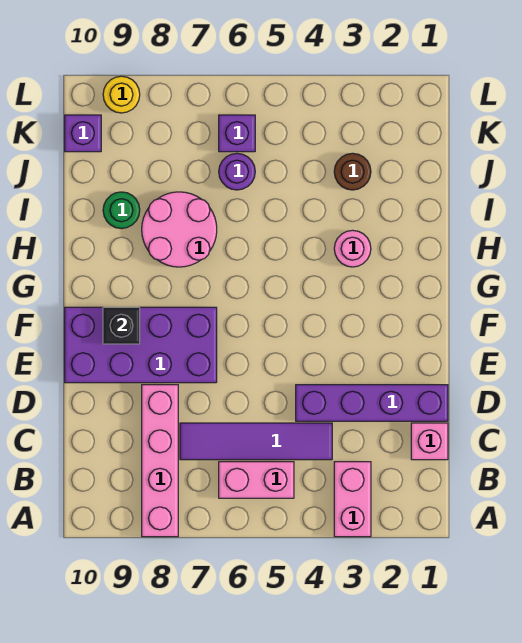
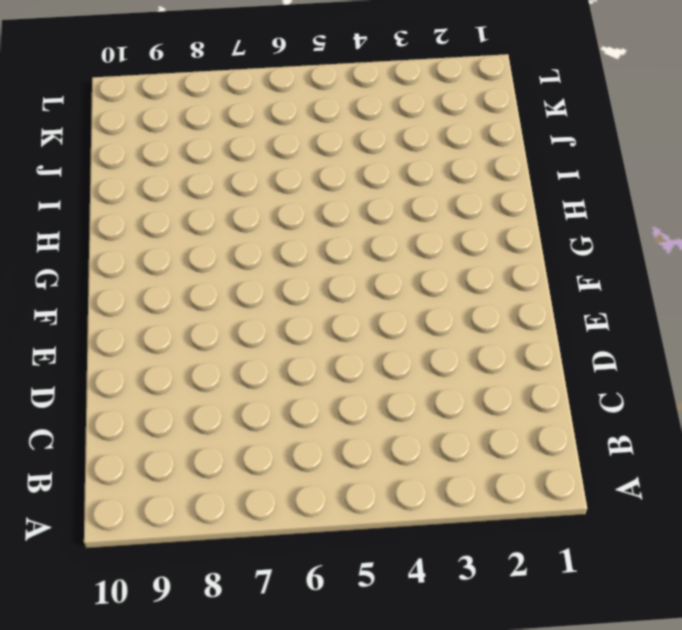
none -> pink brick A3:B3 level 1
none -> pink brick A8:D8 level 1
none -> pink brick B5:B6 level 1

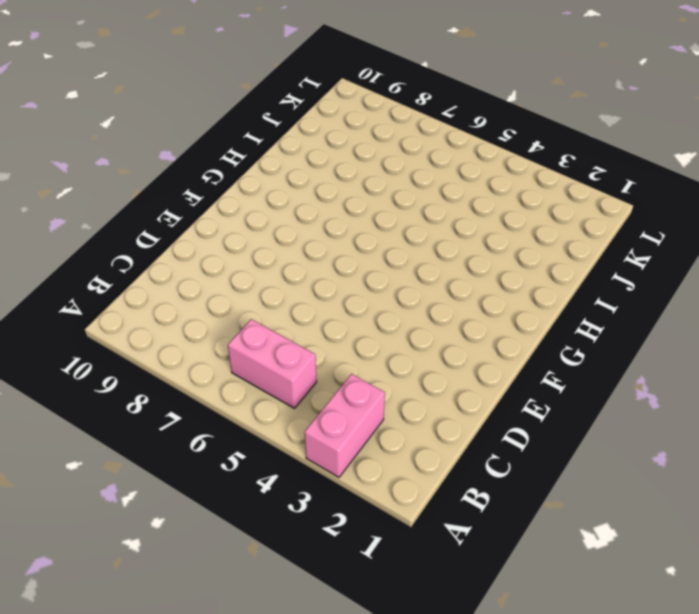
none -> pink brick A8:D8 level 1
none -> pink brick C1 level 1
none -> purple tile C4:C7 level 1

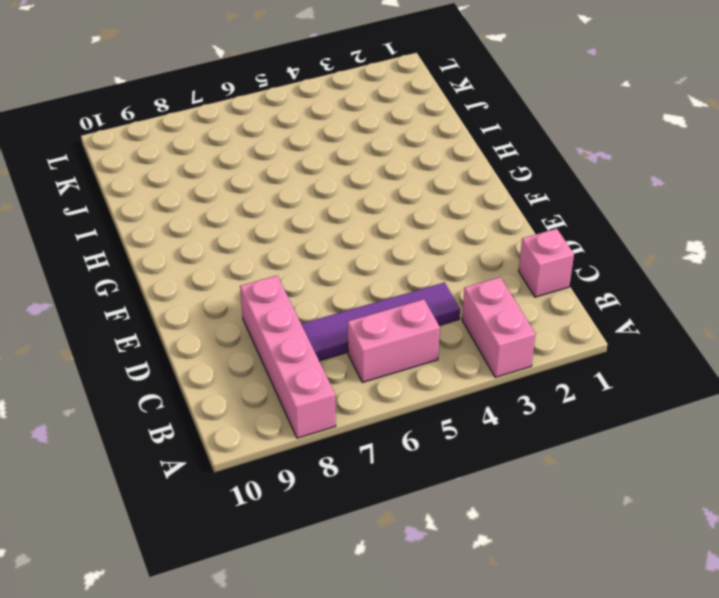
none -> purple brick D1:D4 level 1
none -> purple brick E7:F10 level 1
none -> pink round brick H3 level 1

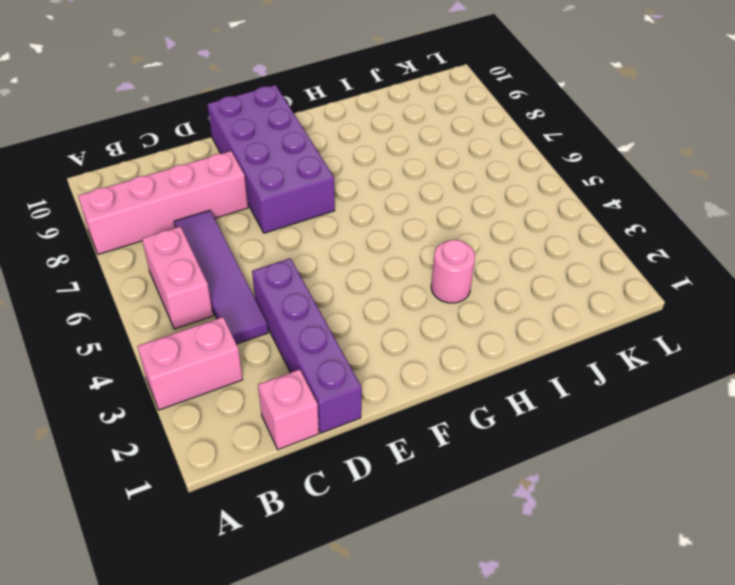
none -> pink round brick H7:I8 level 1
none -> green round brick I9 level 1
none -> brown round brick J3 level 1

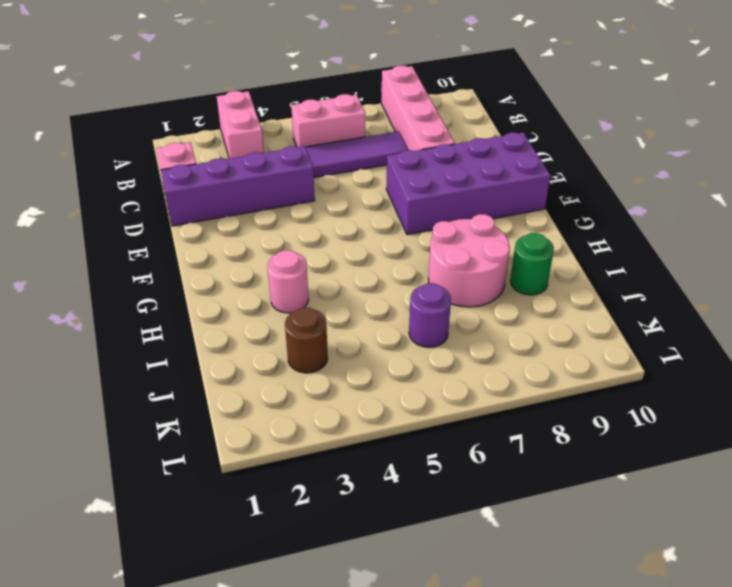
none -> purple brick K6 level 1
none -> purple brick K10 level 1
none -> yellow round brick L9 level 1

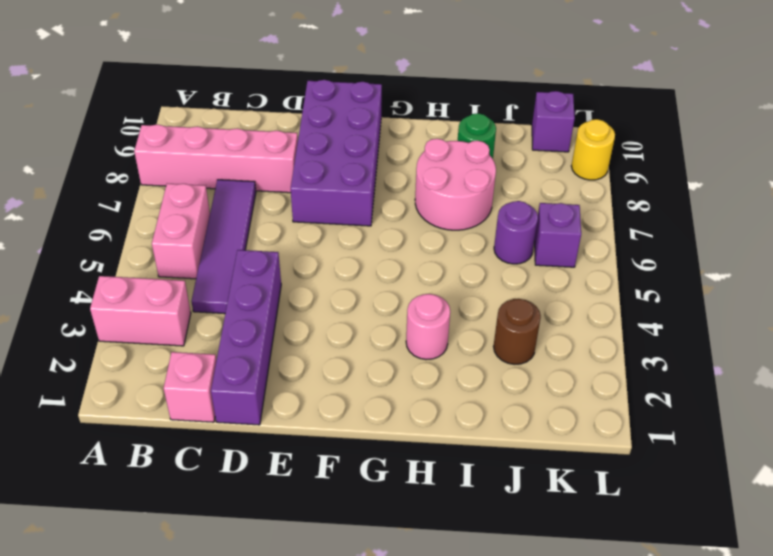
none -> black brick F9 level 2

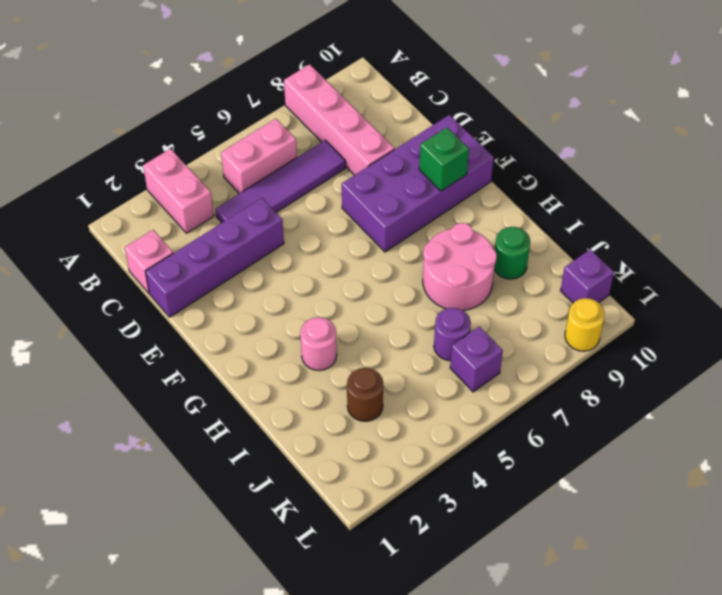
green brick F9 level 2 -> black brick F9 level 2

